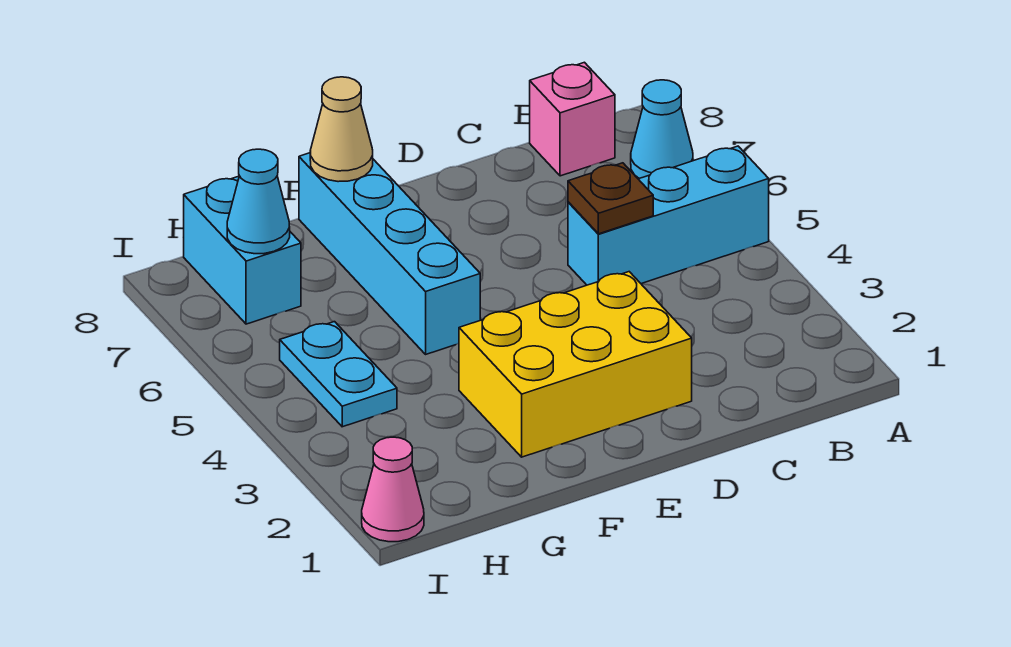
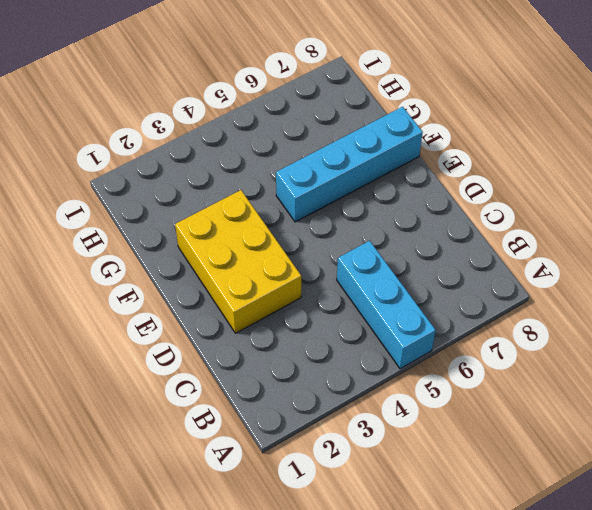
none -> cyan cone A7 level 1
none -> pink brick B8 level 1

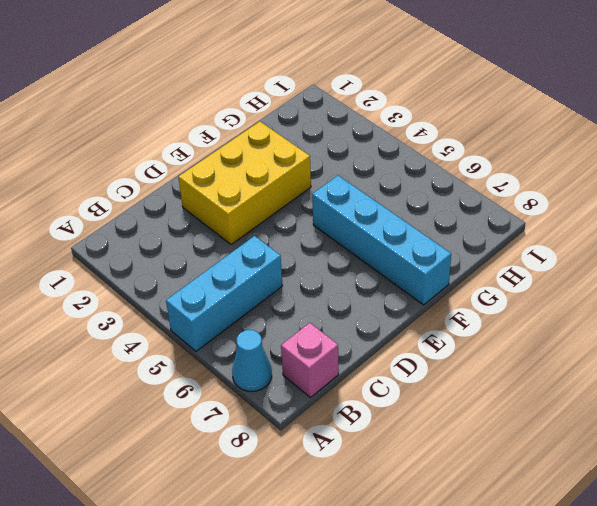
none -> cyan plate H4:H5 level 1
none -> cyan brick H7:H8 level 1

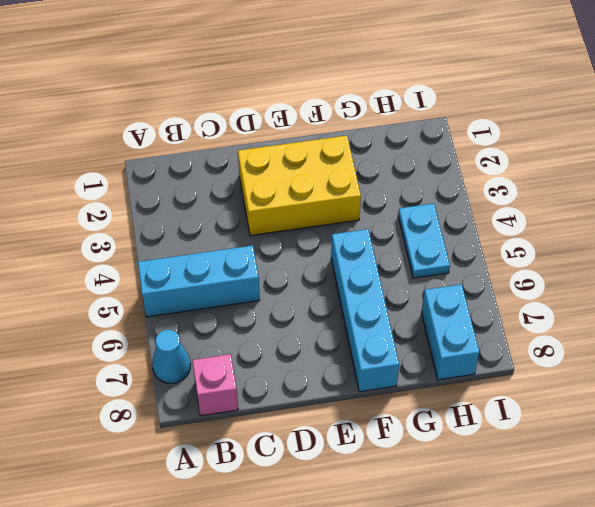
none -> pink cone I1 level 1
none -> brown plate C5 level 2

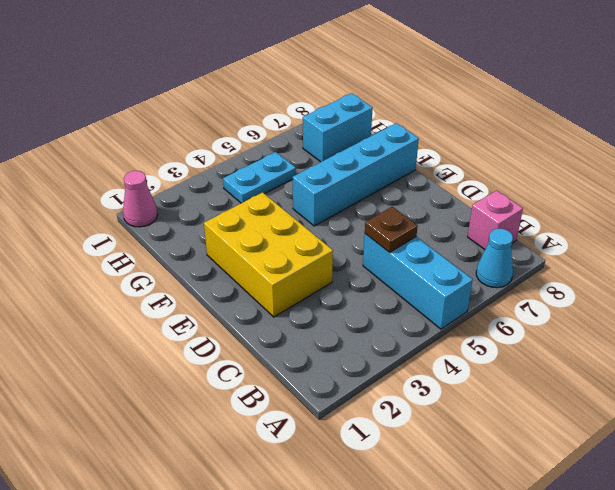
none -> tan cone F8 level 2
none -> cyan cone H7 level 2

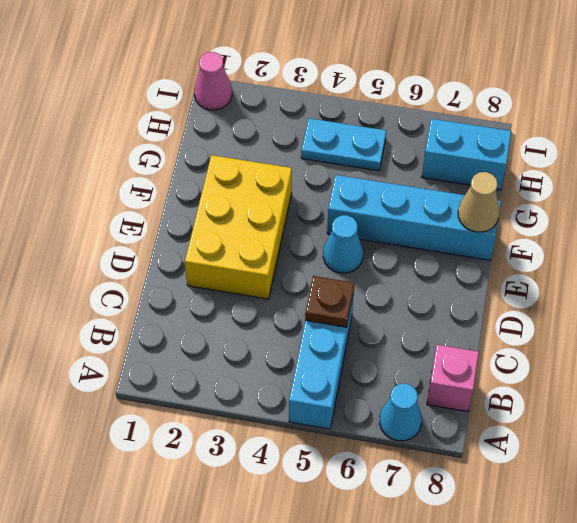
cyan cone E5 level 1 -> cyan cone H7 level 2

